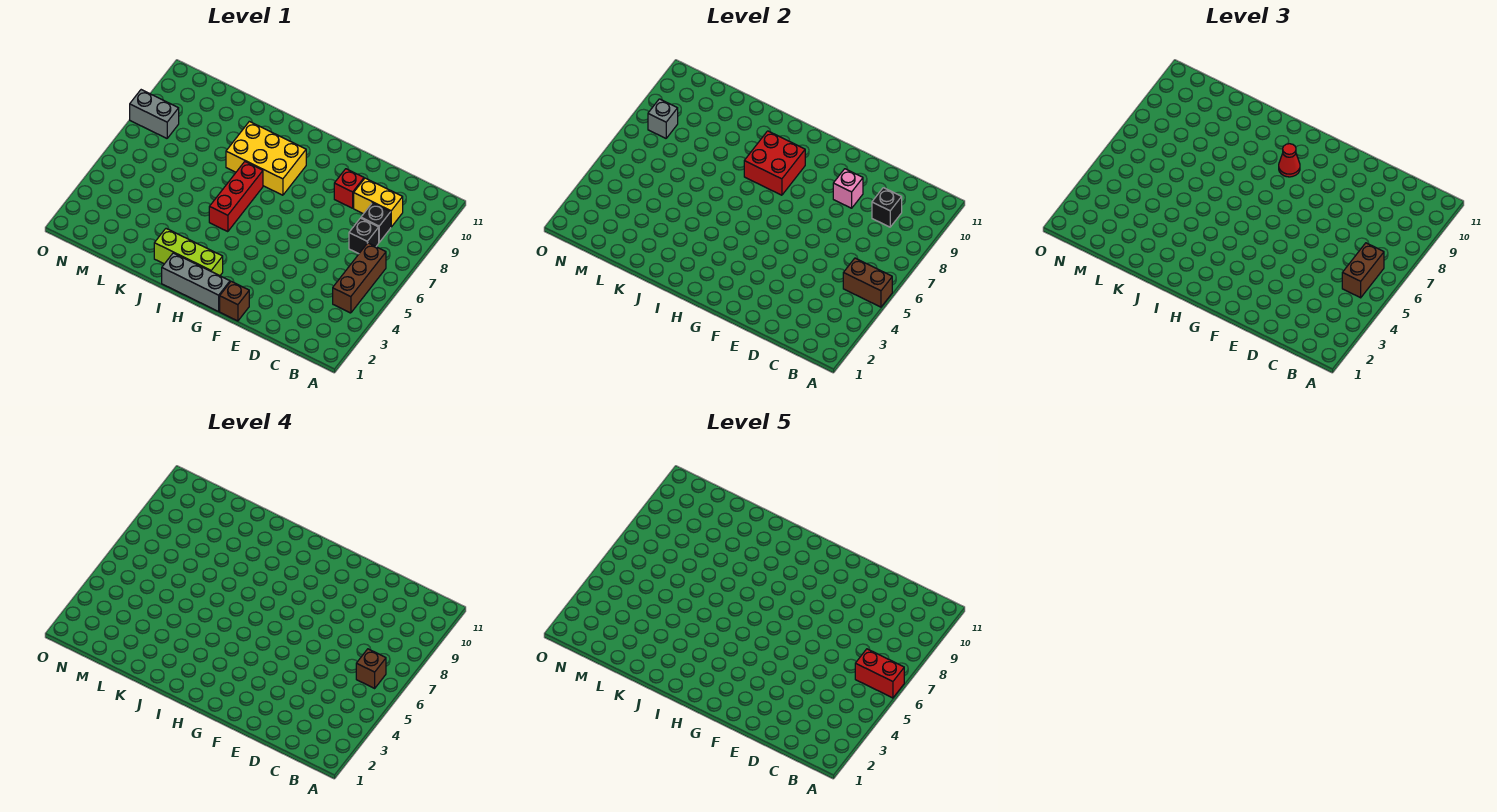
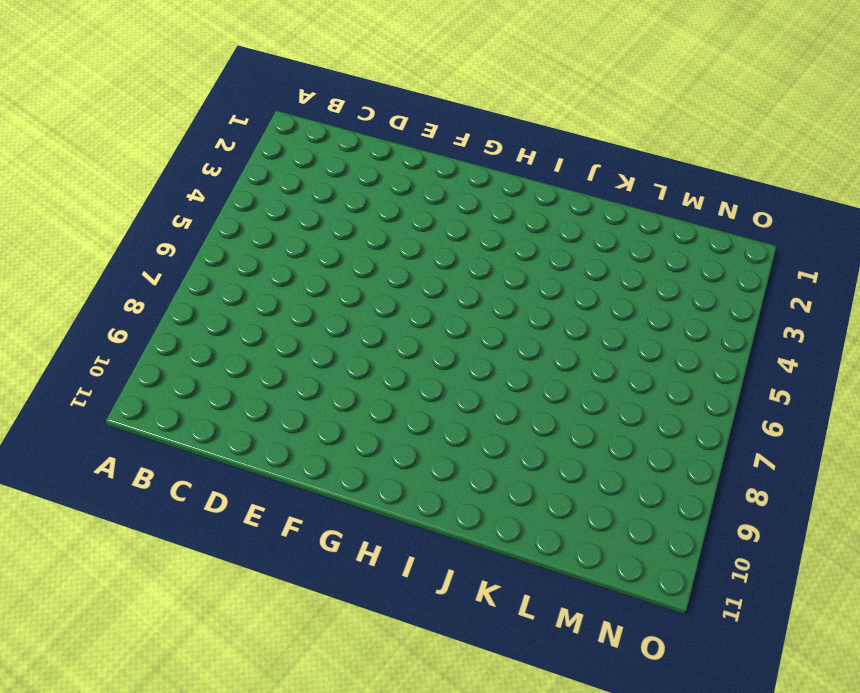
none -> brown brick B4:B6 level 1
none -> black brick C7 level 1
none -> black brick C8 level 1

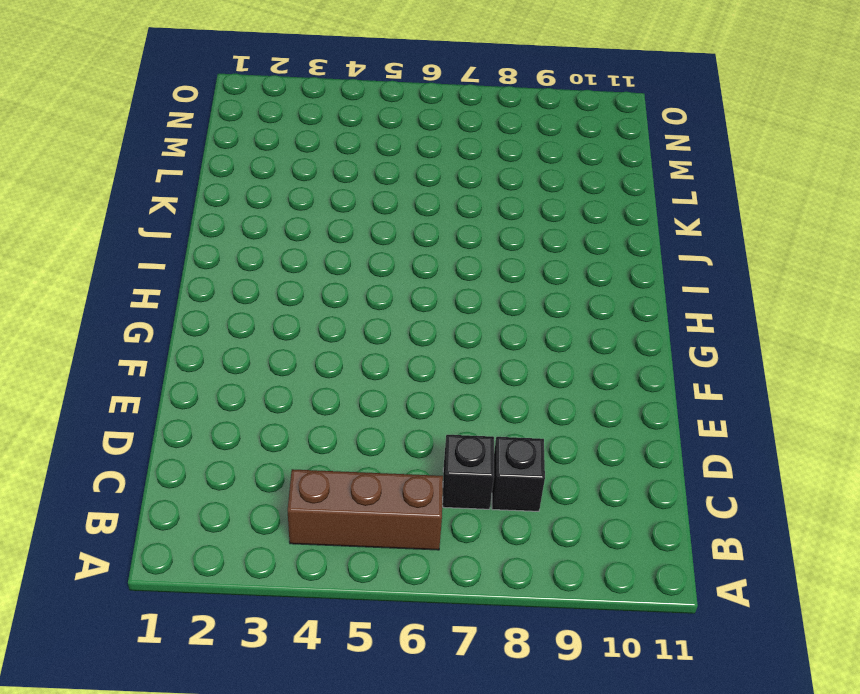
none -> yellow brick C9:D9 level 1
none -> red brick E9 level 1
none -> brown brick F1 level 1

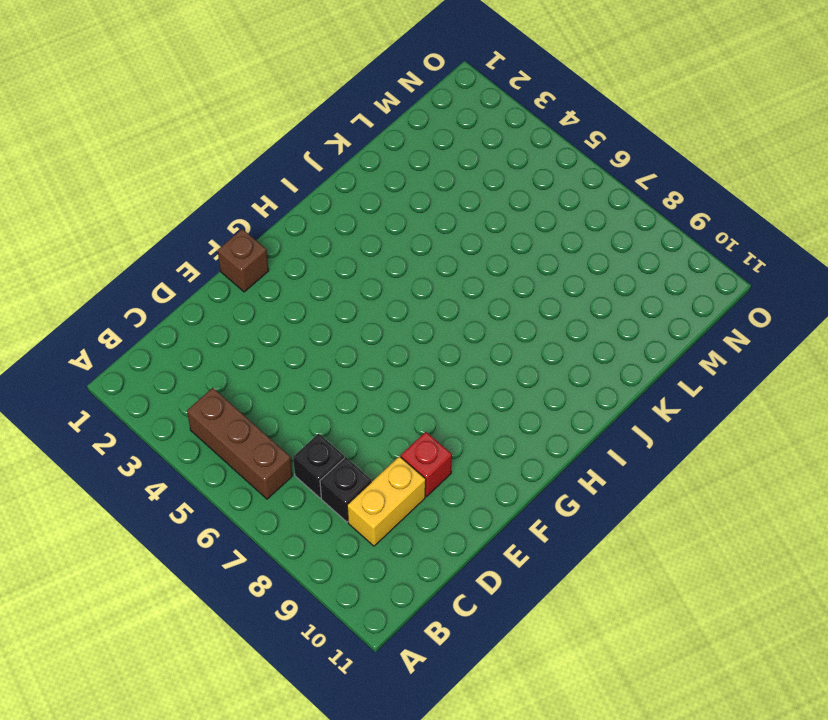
none -> grey brick G1:I1 level 1
none -> lime brick H2:J2 level 1
none -> yellow brick H8:J9 level 1

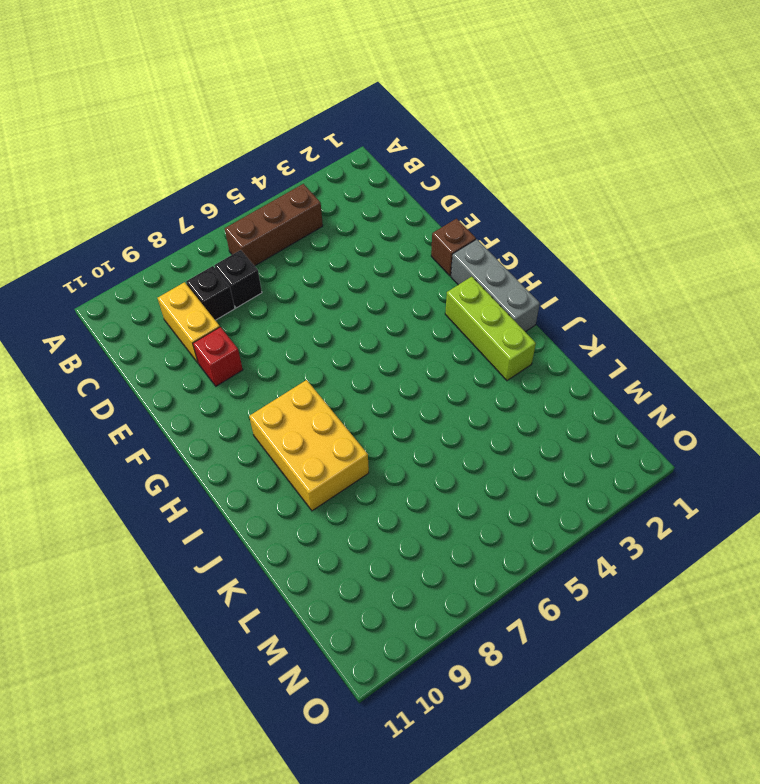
none -> red brick I5:I7 level 1
none -> grey brick N8:O8 level 1
none -> brown brick A5:B5 level 2

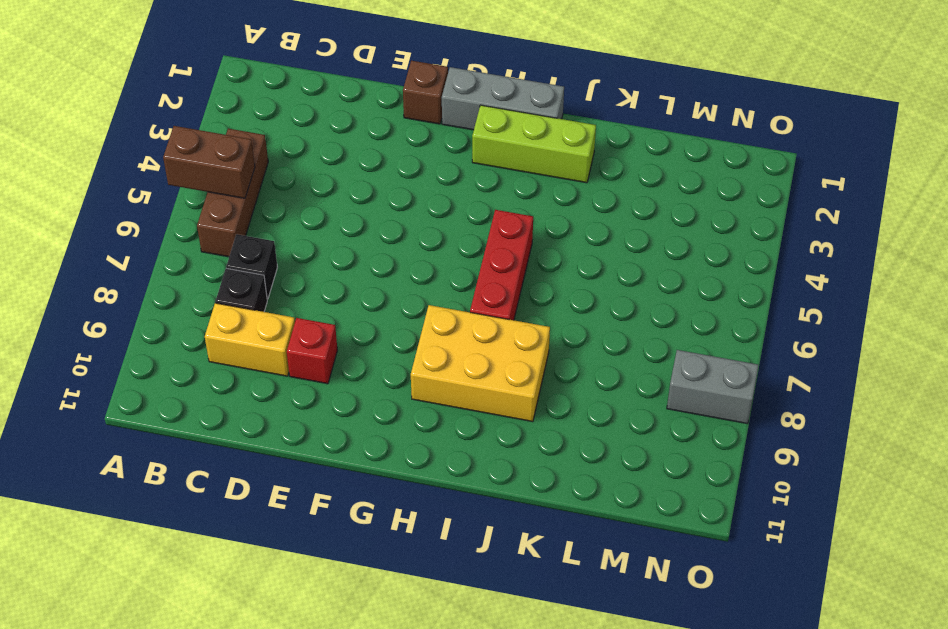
none -> black brick C9 level 2
none -> pink brick E9 level 2
none -> red brick H8:I9 level 2

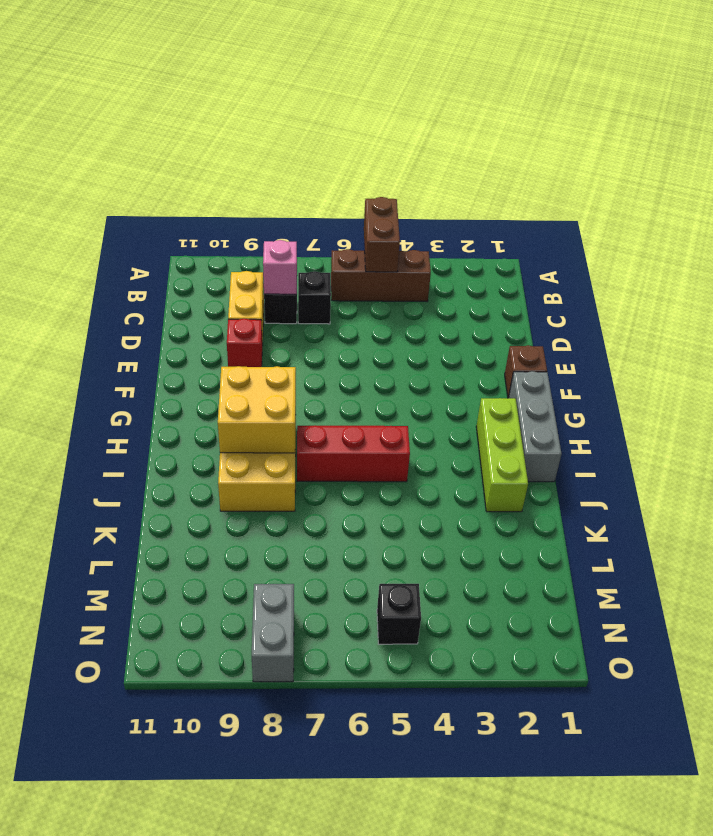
pink brick C8 level 2 -> pink brick E9 level 2
yellow brick H8:I9 level 2 -> red brick H8:I9 level 2
black brick N5 level 1 -> black brick C9 level 2
none -> grey brick N8 level 2
none -> brown brick B5:B6 level 3
none -> red cone H9 level 3

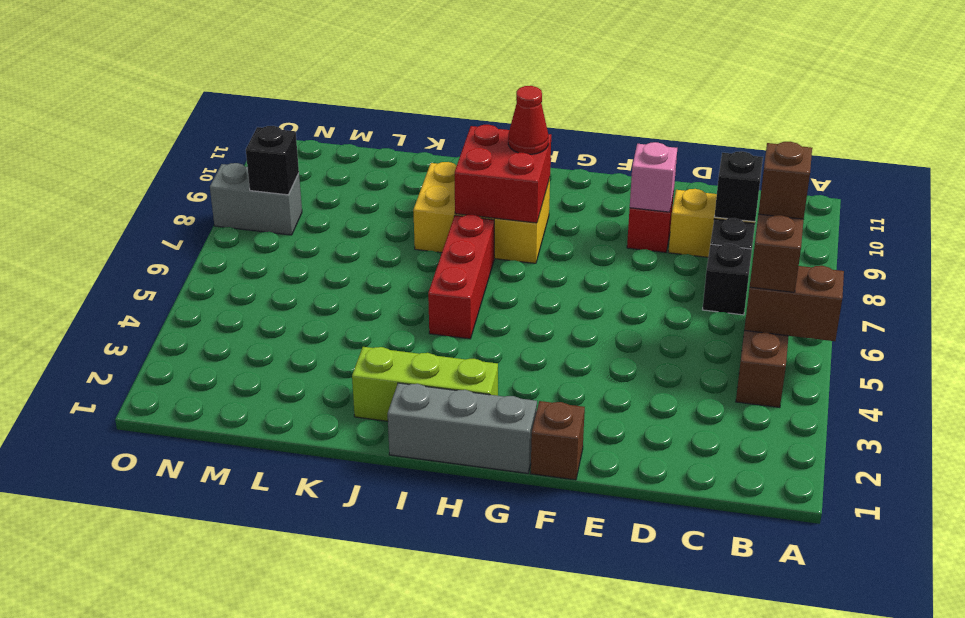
black brick N8 level 2 -> grey brick N8 level 2
none -> red brick A6:B6 level 5

